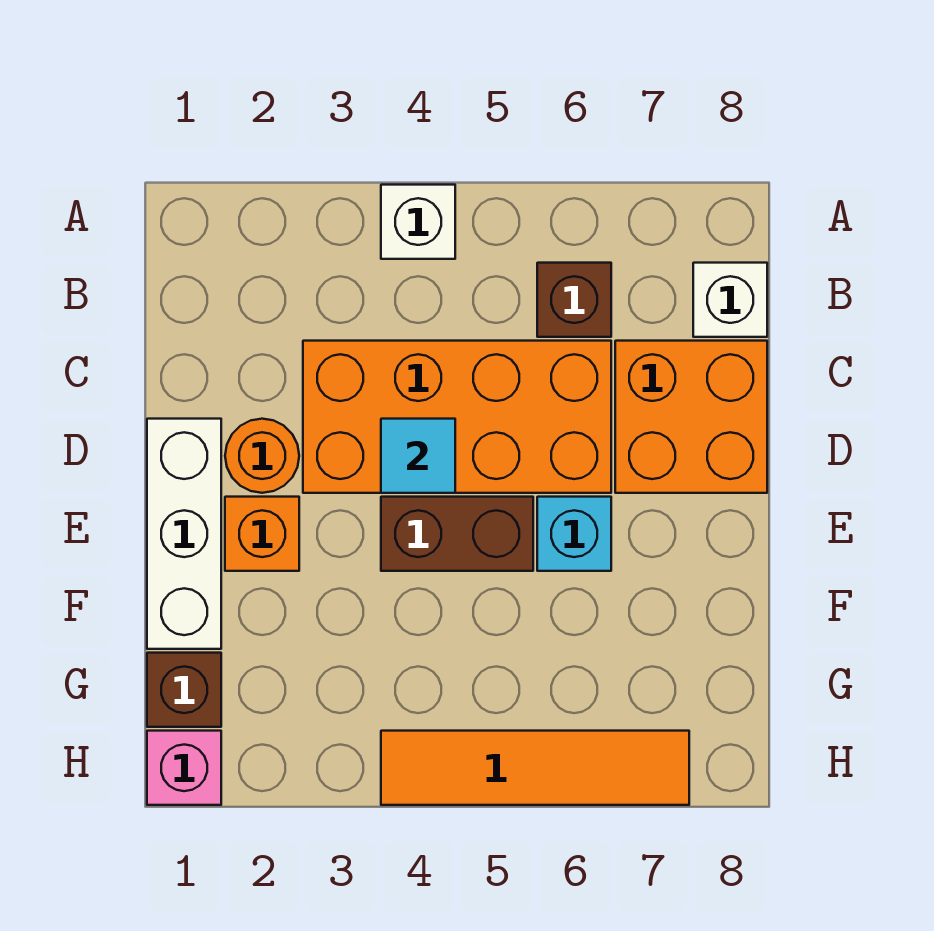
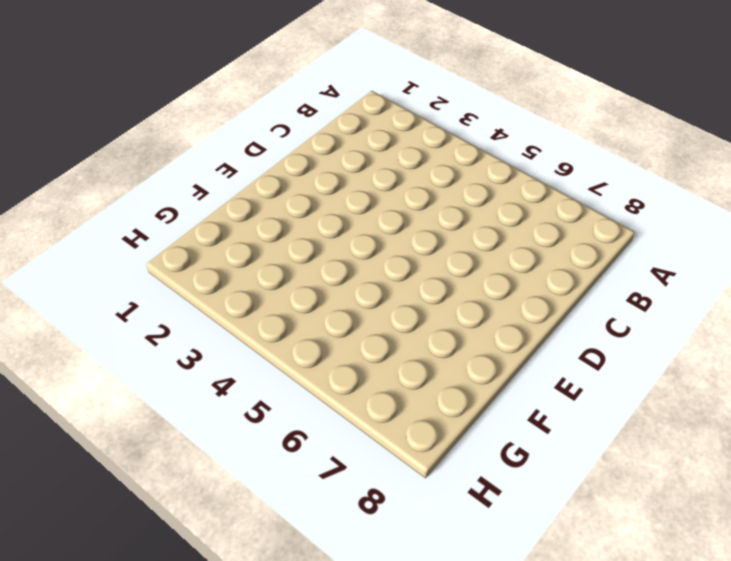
none -> white brick A4 level 1
none -> brown brick B6 level 1
none -> white brick B8 level 1

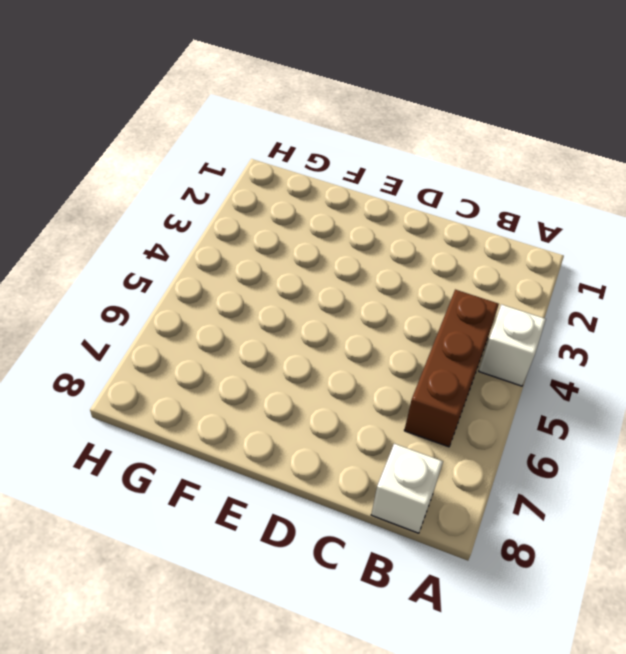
brown brick B4:B6 level 1 -> brown brick B6 level 1
none -> orange brick C3:D6 level 1
none -> orange brick C7:D8 level 1
none -> white brick D1:F1 level 1

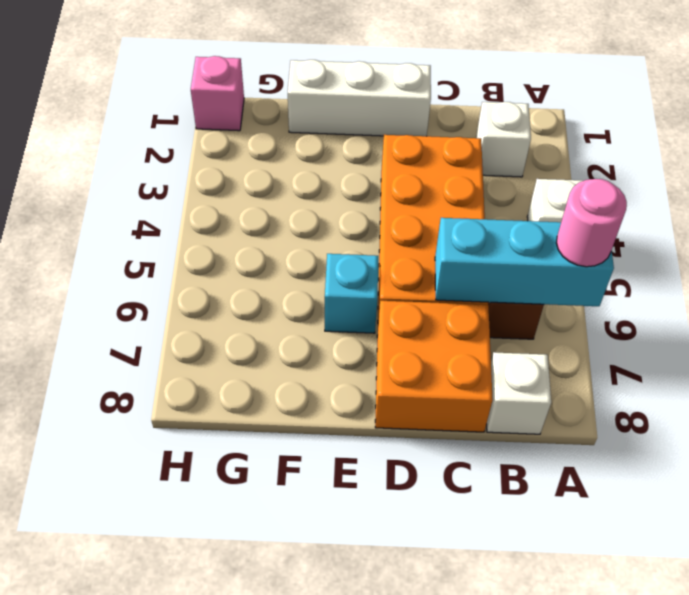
cyan brick A6:C6 level 2 -> none
pink round brick A6 level 3 -> none
white brick B2 level 1 -> none
none -> orange round brick D2 level 1
none -> orange brick E2 level 1
none -> brown brick E4:E5 level 1

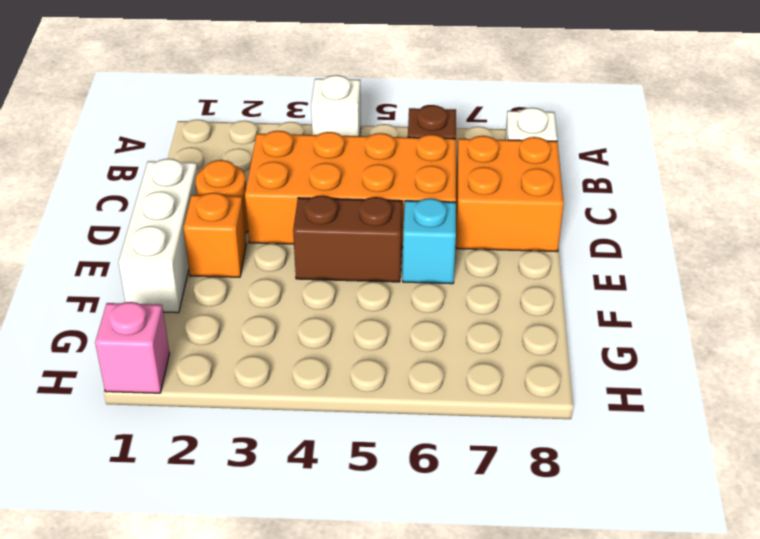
none -> brown brick G1 level 1
none -> orange tile H4:H7 level 1
none -> cyan tile D4 level 2

